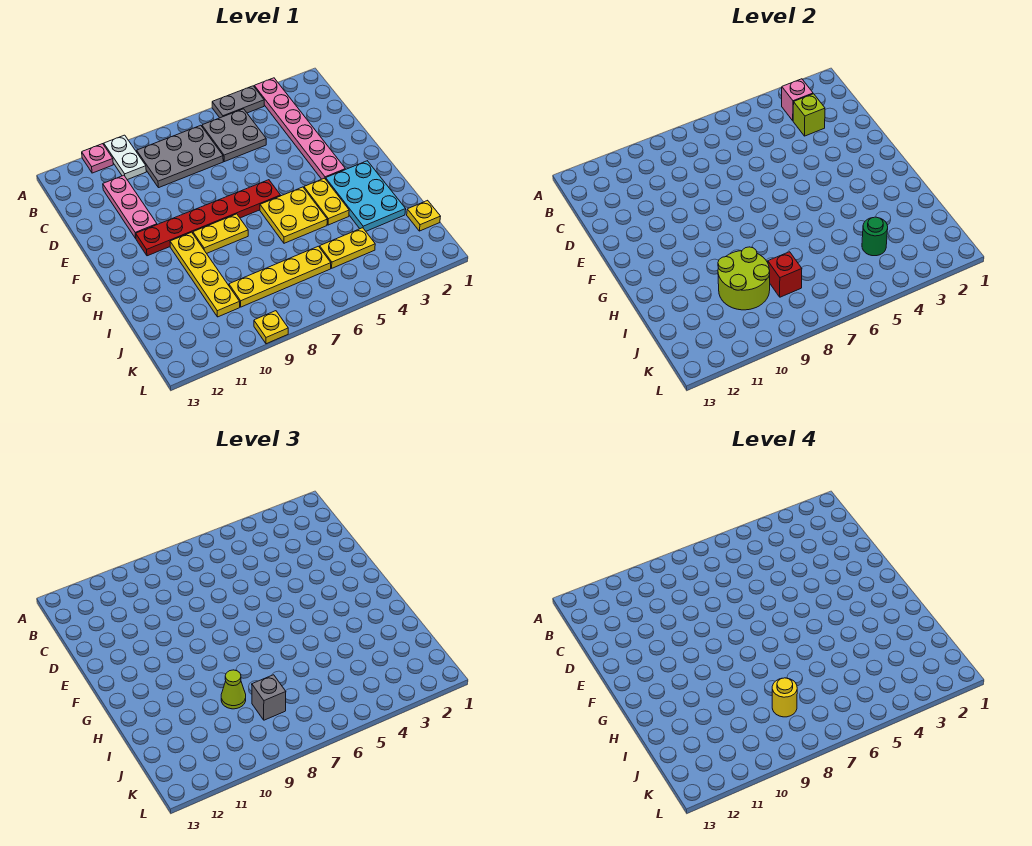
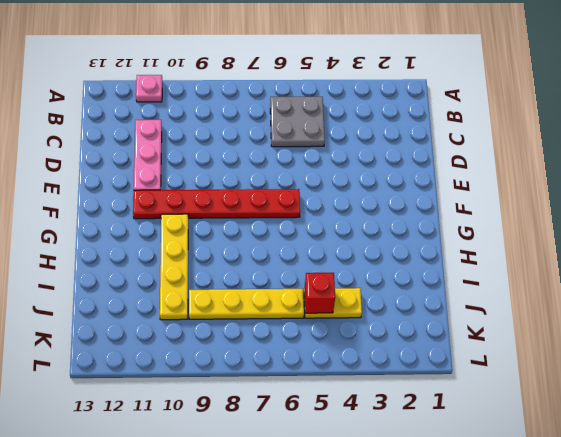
red brick J5 level 2 -> red brick J8 level 2
none -> pink plate A3:F3 level 1
none -> grey plate A4:A5 level 1
none -> white plate A10:B10 level 1

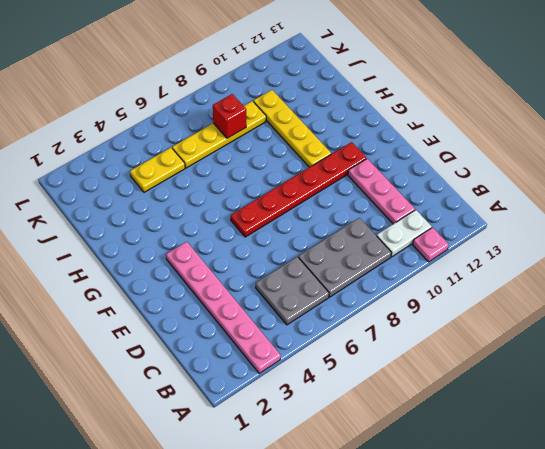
white plate B10:B11 level 1 -> white plate A10:B10 level 1
none -> grey plate A4:A5 level 1
none -> cyan plate G2:I3 level 1
none -> yellow plate G4:H4 level 1

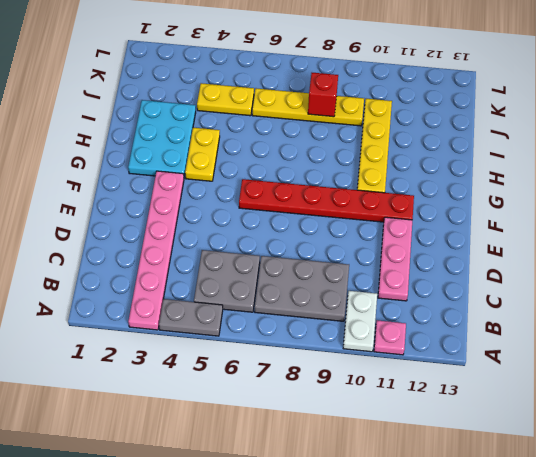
none -> yellow plate G5:H6 level 1
none -> yellow plate G8:G9 level 1
none -> yellow plate J1 level 1

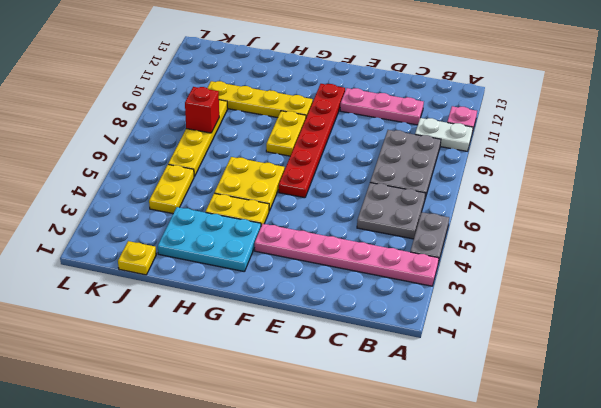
none -> yellow plate L9 level 1
none -> pink brick B3 level 2
none -> lime brick C3 level 2

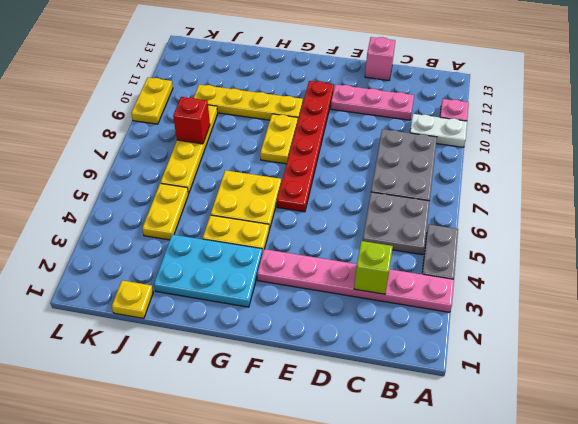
pink brick D13 level 1 -> pink brick B3 level 2
yellow plate L9:L10 level 1 -> yellow plate L9 level 1
none -> lime round brick I9:J10 level 2
none -> green round brick J4 level 2
none -> lime cone I9 level 3

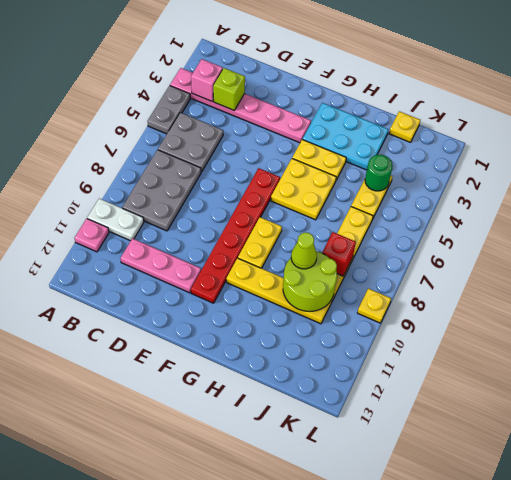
none -> grey brick J8 level 3
none -> yellow round brick J8 level 4

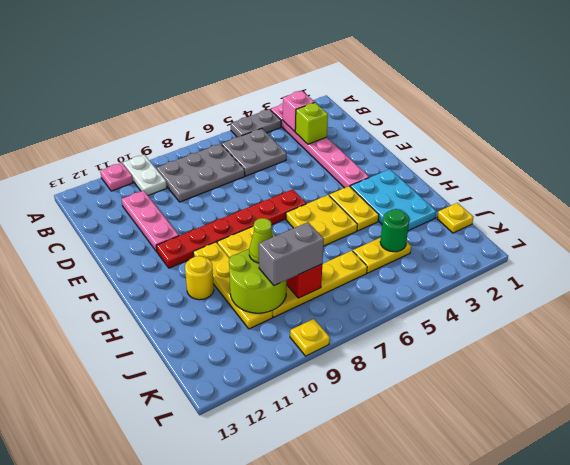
yellow round brick H11 level 1 -> yellow round brick J8 level 4
grey brick J8:J9 level 3 -> grey brick J8 level 3

